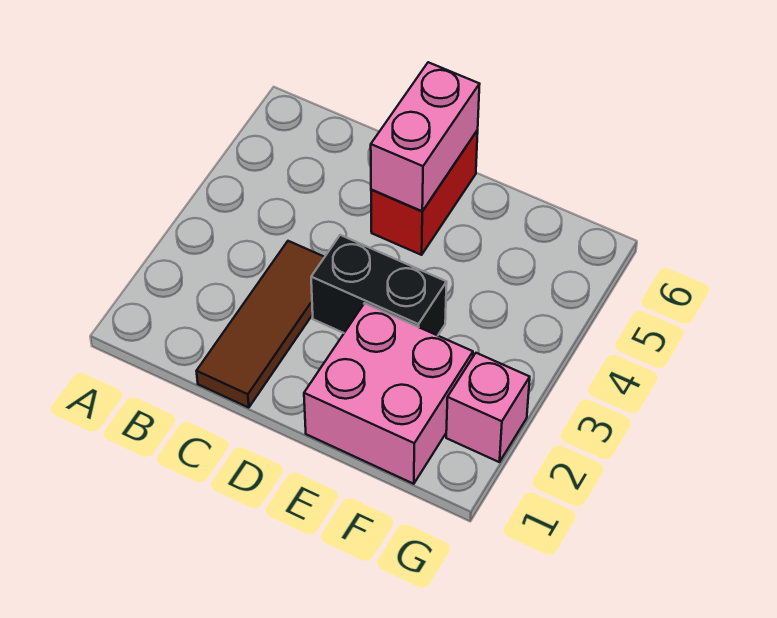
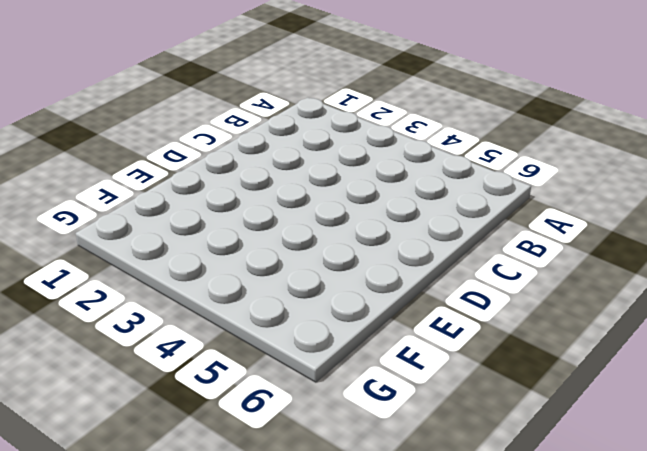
none -> brown tile C1:C3 level 1
none -> black brick D3:E3 level 1

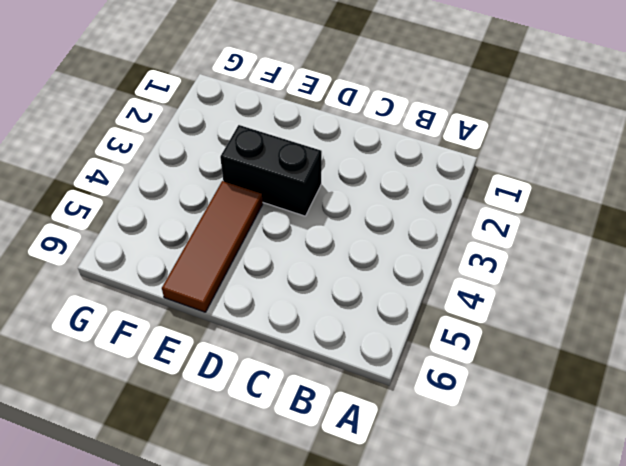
brown tile E4:E6 level 1 -> brown tile C1:C3 level 1
none -> red brick D5:D6 level 1
none -> pink brick E1:F2 level 1

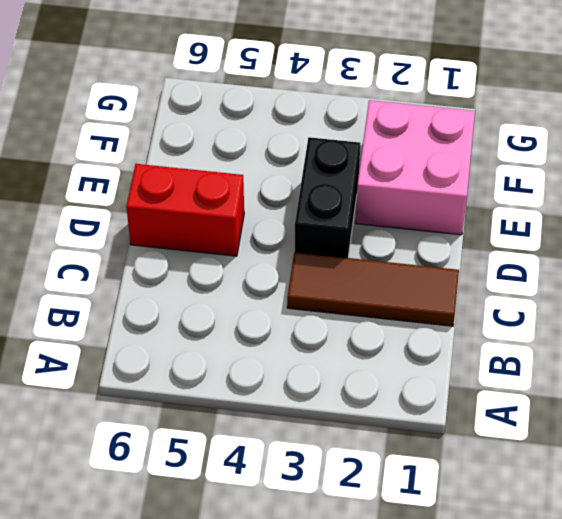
none -> pink brick G2 level 1
none -> pink brick D5:D6 level 2

